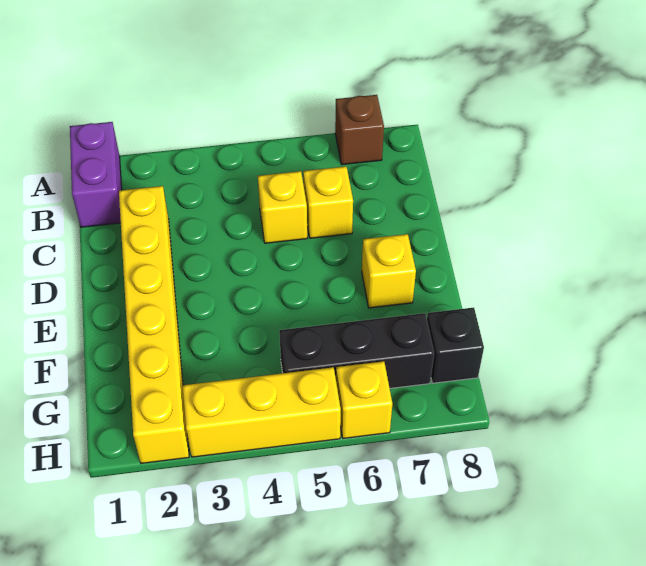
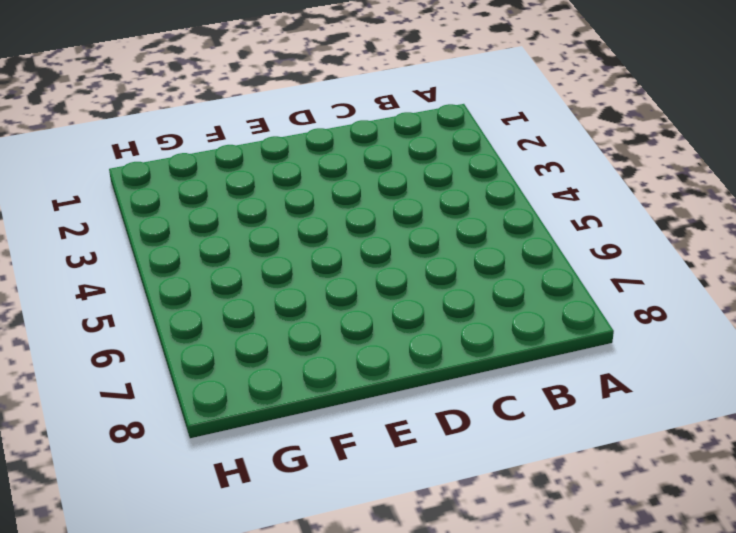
none -> purple brick A1:B1 level 1
none -> brown brick A7 level 1

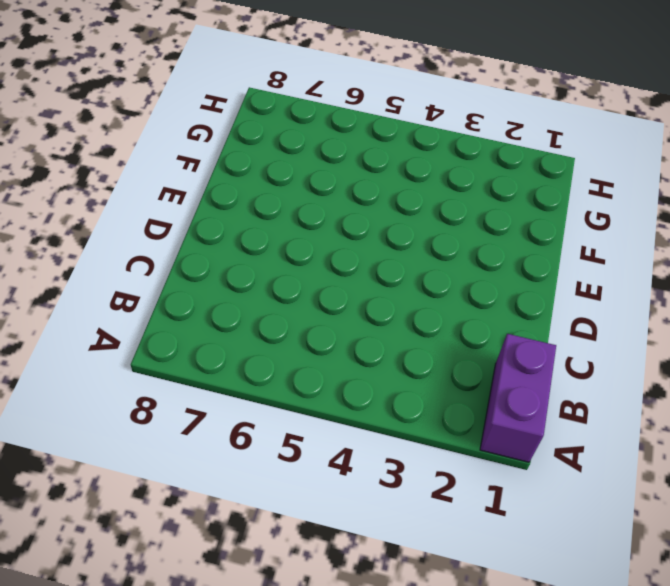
none -> brown brick A7 level 1
none -> yellow brick C2:H2 level 1

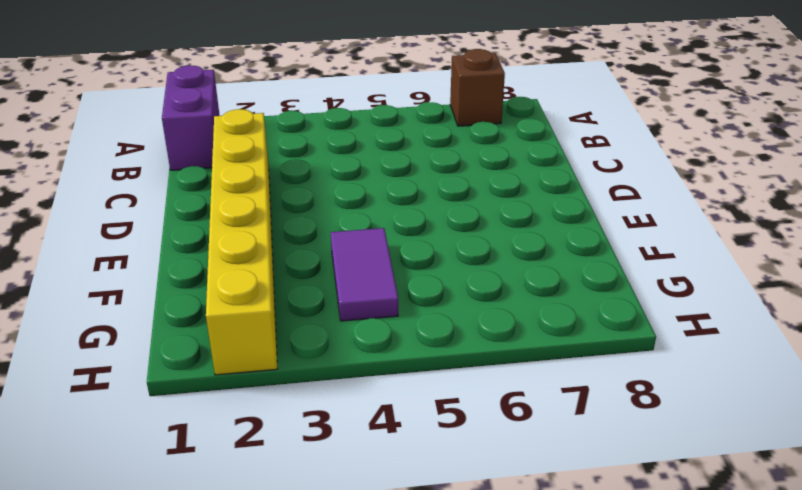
purple tile F4:G4 level 1 -> none
none -> yellow brick C5 level 1
none -> yellow brick C6 level 1

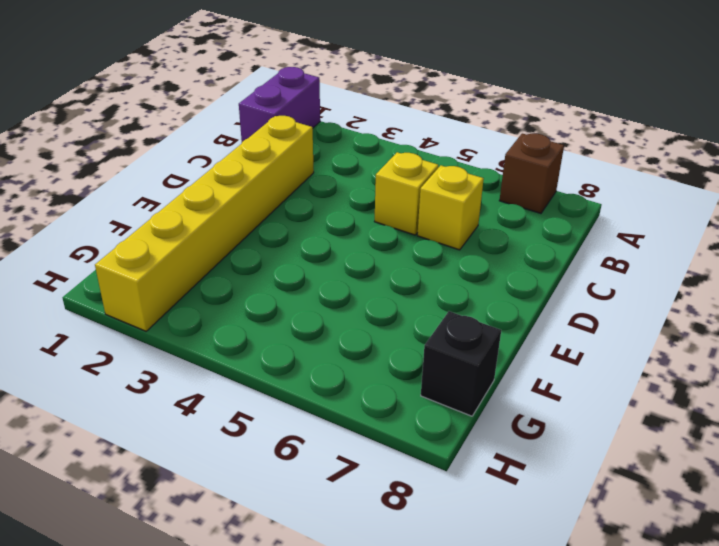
none -> yellow brick E7 level 1
none -> black brick G5:G7 level 1

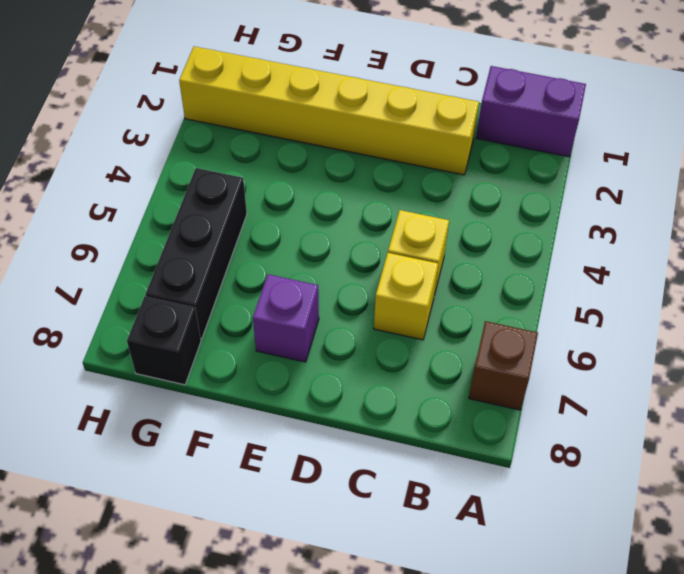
purple brick E7 level 1 -> yellow brick E7 level 1
none -> yellow brick H3:H5 level 1
none -> yellow brick H6 level 1

